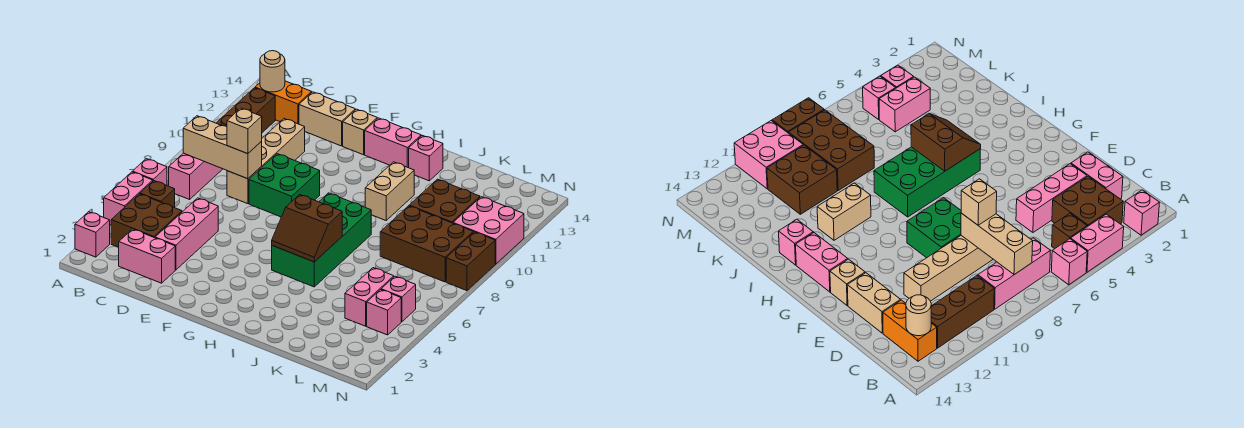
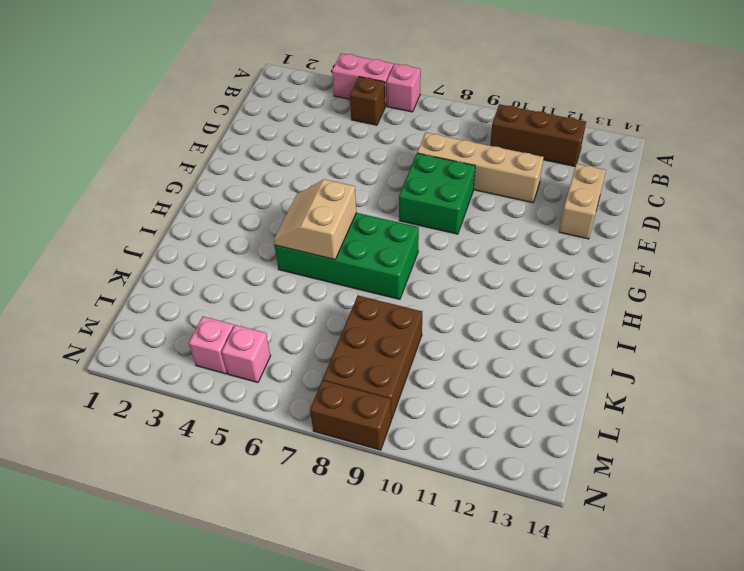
tan slope H5:I6 level 2 top 6 -> brown slope H5:I6 level 2 top 6
none -> pink brick A2 level 1
none -> brown brick B3:C4 level 1
none -> pink brick B7:B9 level 1

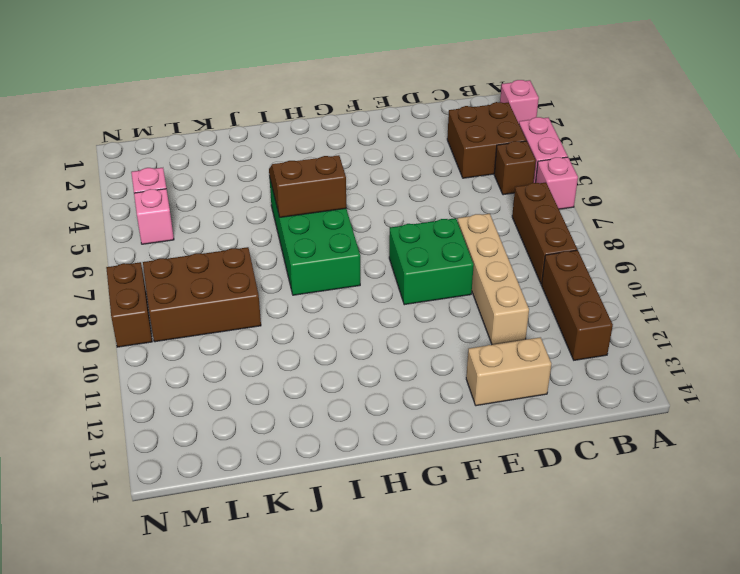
brown brick B7:B9 level 1 -> pink brick B7:B9 level 1
none -> orange brick B13:C13 level 1
none -> pink brick C2:D2 level 1
none -> pink brick D3:D5 level 1

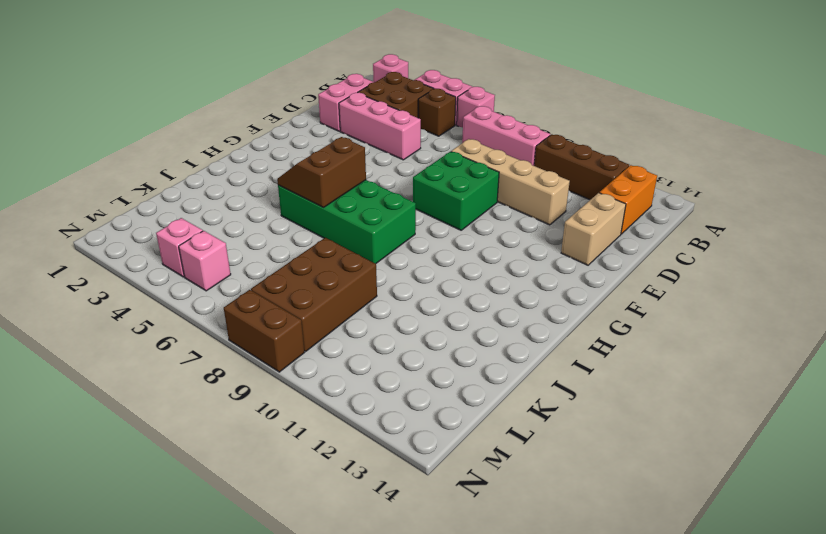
none -> tan brick F13 level 1
none -> pink brick G13:H13 level 1
none -> tan brick I10:I11 level 1

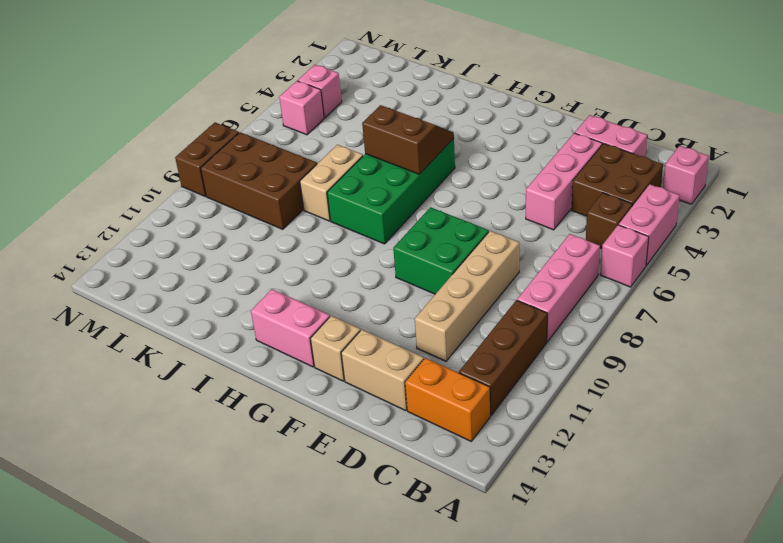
tan brick J7:J8 level 1 -> tan brick I10:I11 level 1
none -> pink brick I13 level 1
none -> brown brick K10:L11 level 1
none -> pink brick L4:L5 level 1

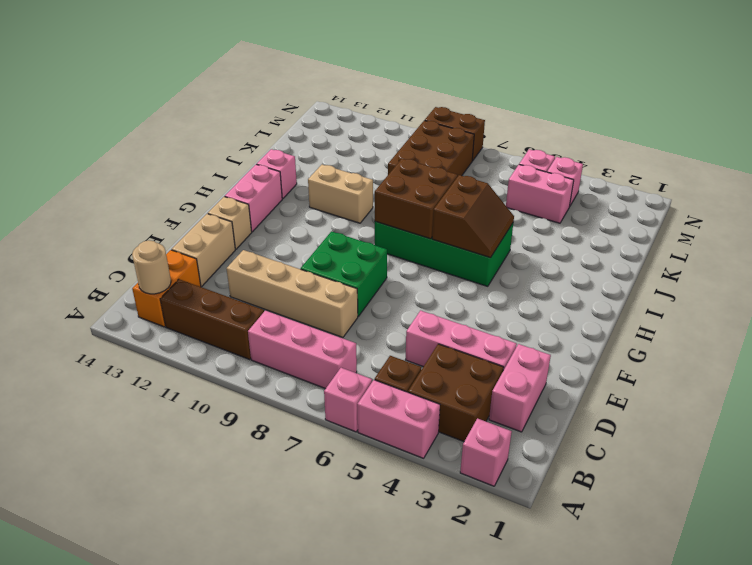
brown brick H7:I8 level 2 -> brown brick K10:L11 level 1
none -> pink brick M10:N11 level 1
none -> tan brick B8:D8 level 2
none -> tan brick D8 level 3

